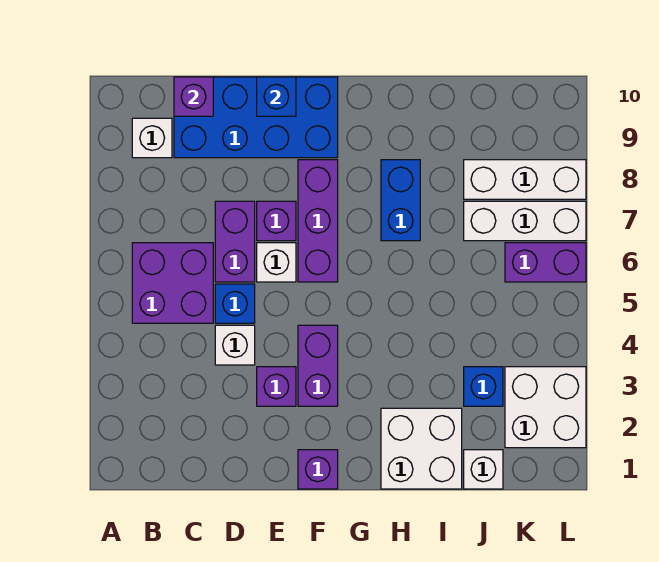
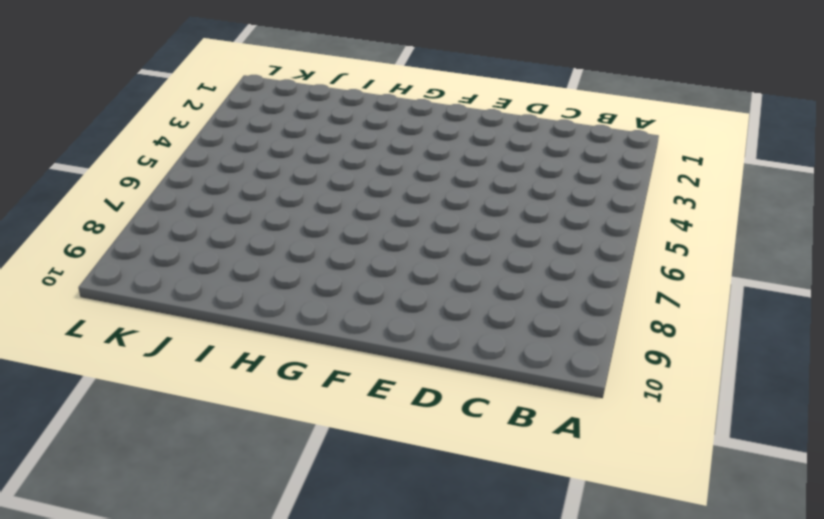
none -> purple brick B5:C6 level 1
none -> white brick B9 level 1
none -> blue brick C9:F10 level 1

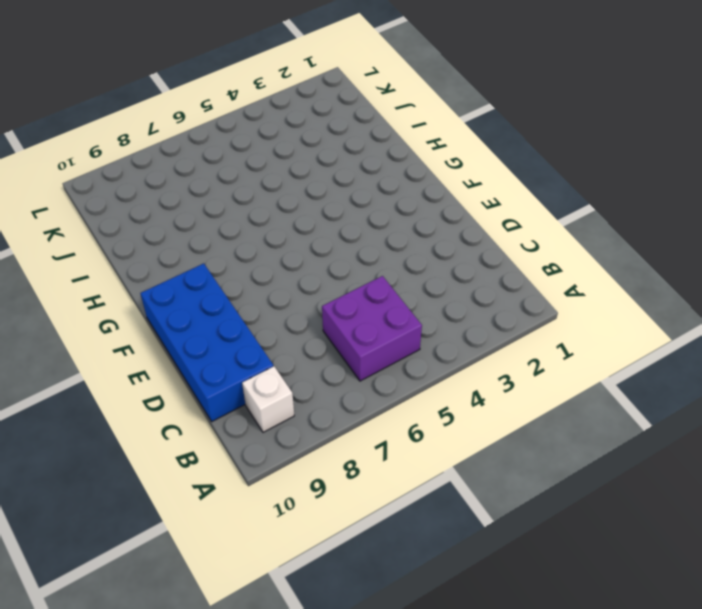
none -> white brick D4 level 1
none -> blue brick D5 level 1
none -> purple brick D6:D7 level 1

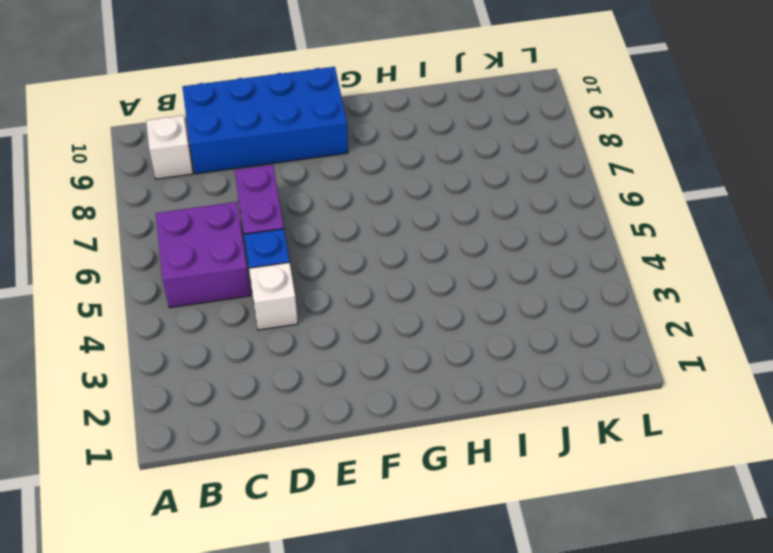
none -> purple brick E3 level 1
none -> white brick E6 level 1
none -> purple brick E7 level 1

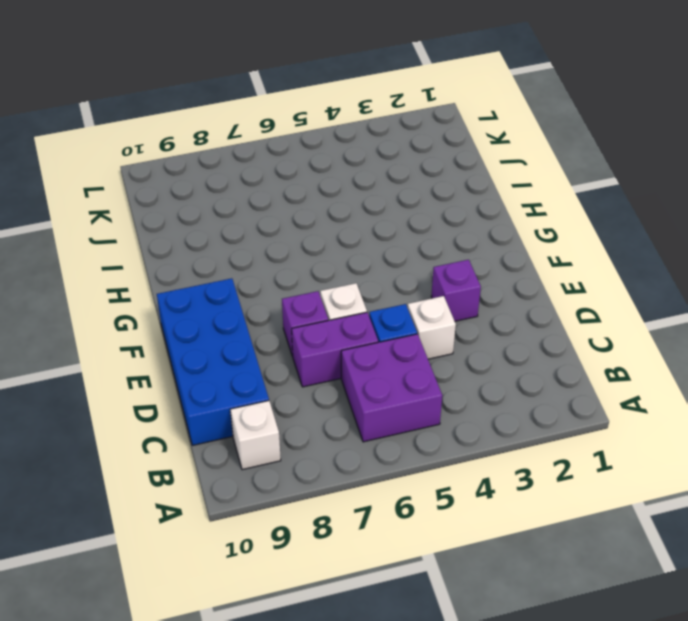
none -> purple brick F1 level 1
none -> purple brick F3:F4 level 1
none -> purple brick F6:F8 level 1

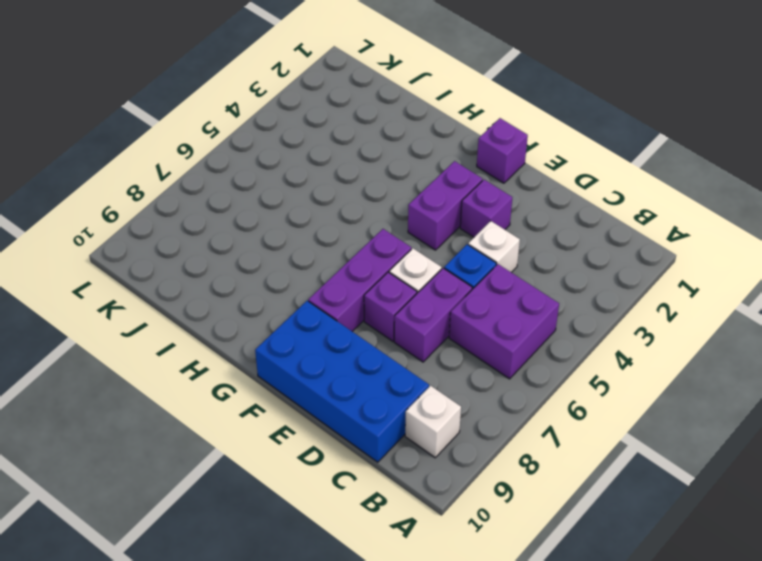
none -> white brick H1:I2 level 1
none -> blue brick H7:H8 level 1
none -> white brick J1 level 1

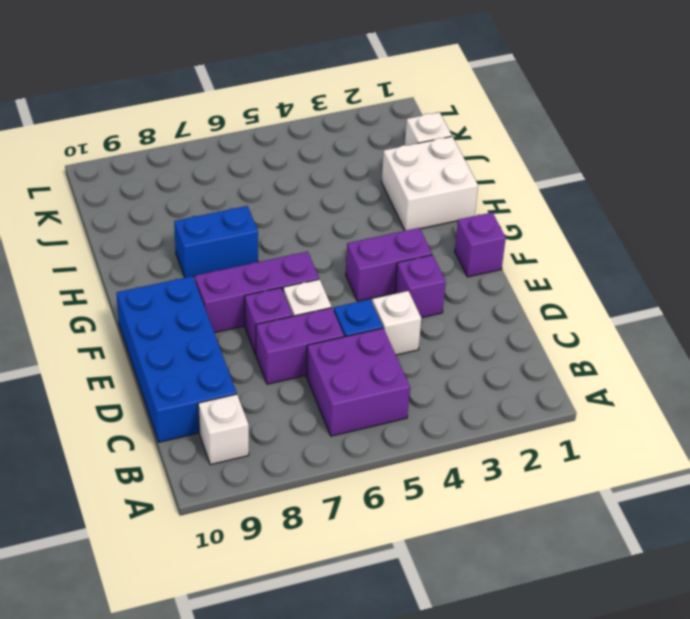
none -> blue brick J3 level 1
none -> white brick J7:L7 level 1
none -> white brick J8:L8 level 1

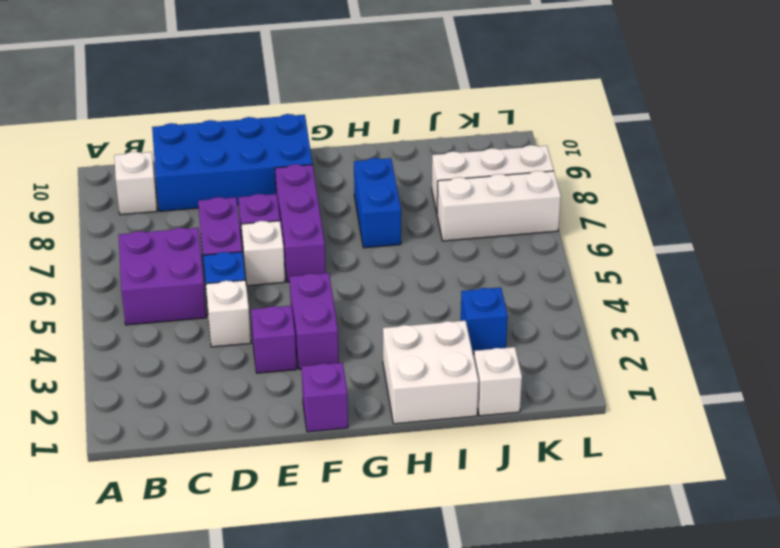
none -> white brick K2:L3 level 1
none -> purple brick K6:L6 level 1
none -> purple brick C10 level 2

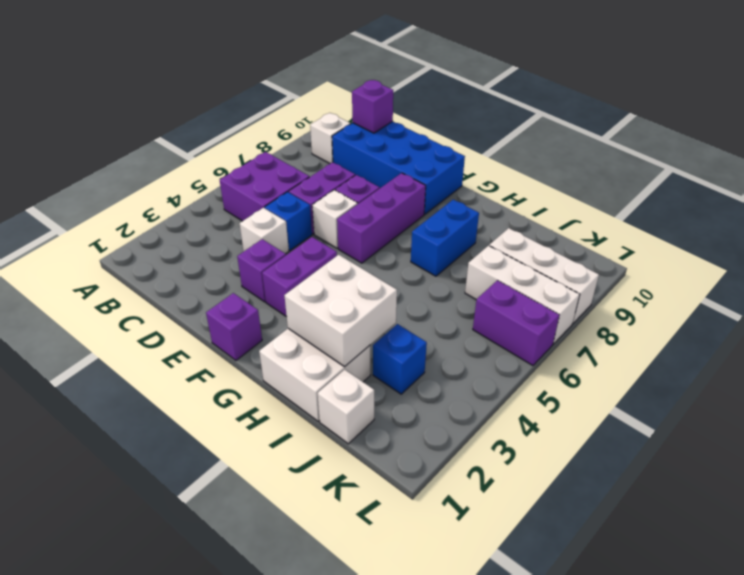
white brick H2:I3 level 2 -> white brick K2:L3 level 1
none -> blue brick E10 level 2

